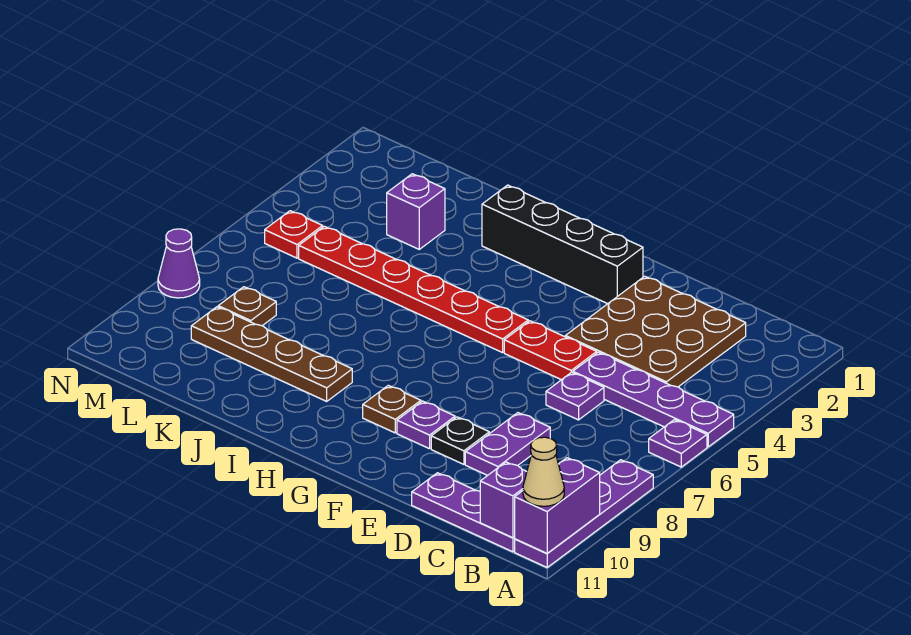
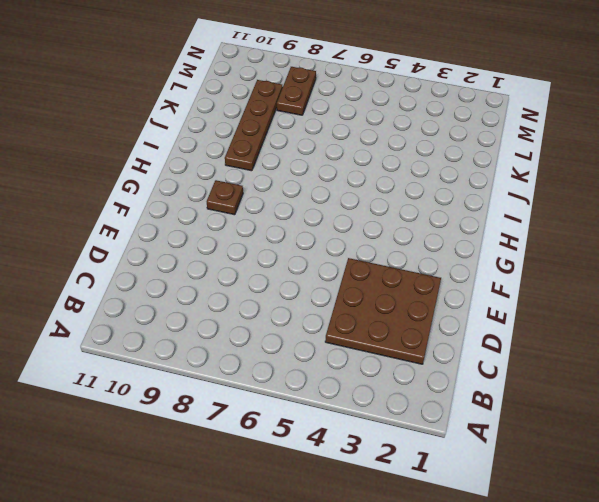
brown plate L8:M8 level 1 -> brown plate L8 level 1
none -> purple plate A5:D5 level 1
none -> purple plate A6 level 1
none -> purple plate A8:A11 level 1

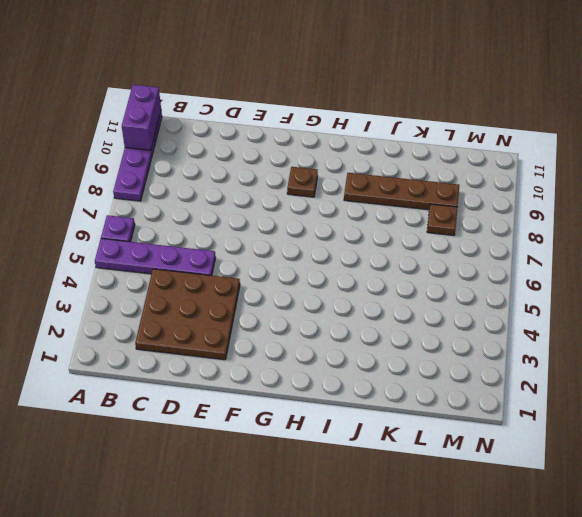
none -> purple plate B11:D11 level 1
none -> purple plate D6 level 1
none -> purple plate D8:D9 level 1

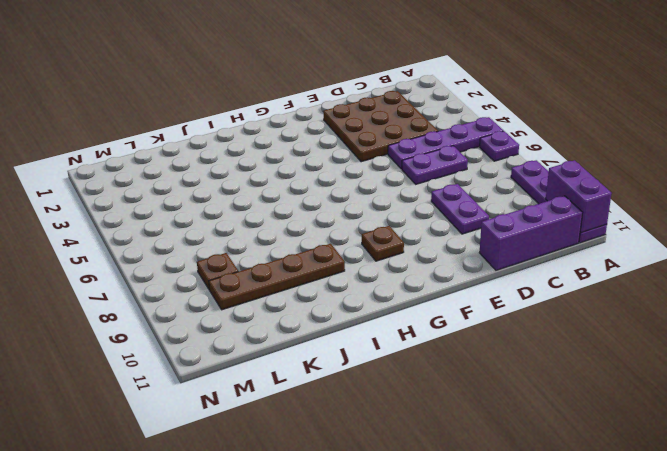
purple brick B11:D11 level 1 -> purple plate B11:D11 level 1
purple plate C6:D6 level 1 -> purple plate D6 level 1
none -> red plate E5:F5 level 1
none -> black plate E9 level 1
none -> black brick F2:I2 level 1

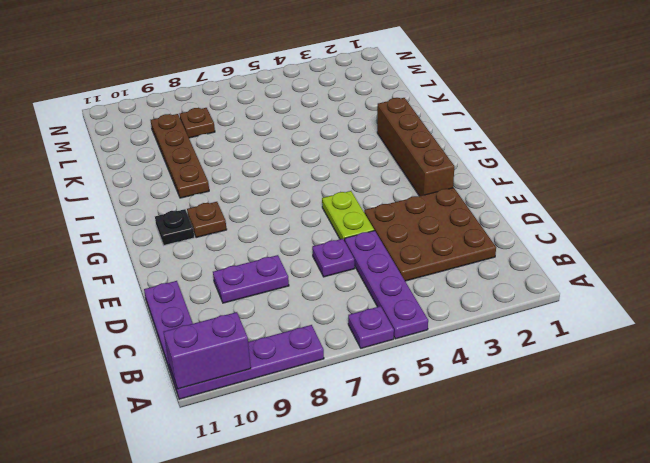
lime plate E5:F5 level 1 -> red plate E5:F5 level 1
brown brick F2:I2 level 1 -> black brick F2:I2 level 1
black plate G10 level 1 -> black plate E9 level 1
none -> purple plate F9 level 1
none -> red plate G5:L5 level 1
none -> purple brick K3 level 1

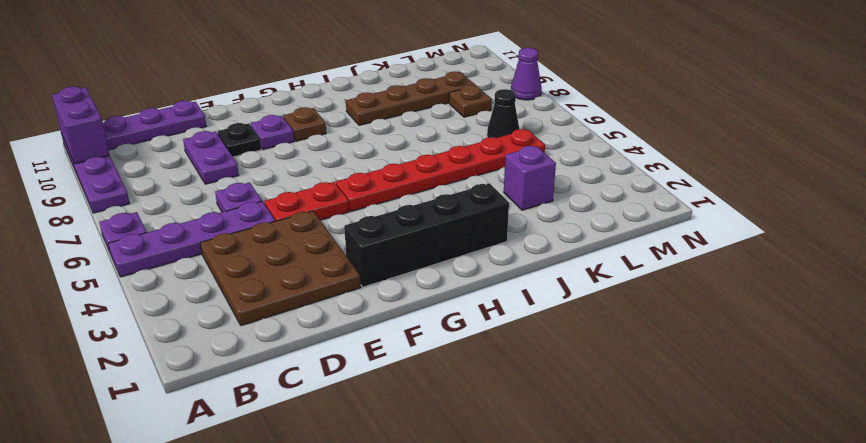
black cone L6 level 1 -> none
none -> red plate M5 level 1
none -> purple brick B11 level 2
none -> tan cone A11 level 3

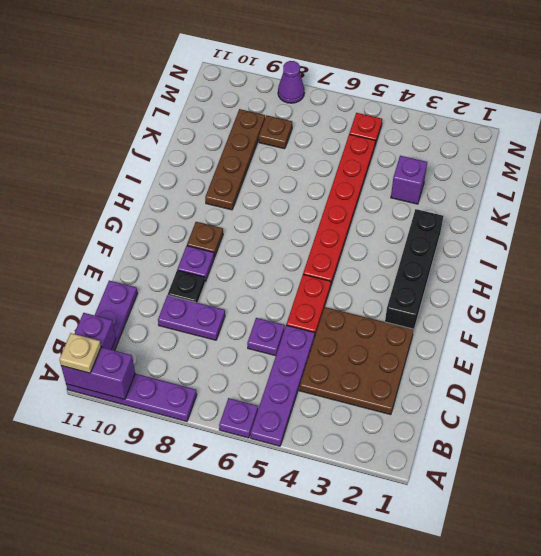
tan plate A11 level 3 -> tan cone A11 level 3

